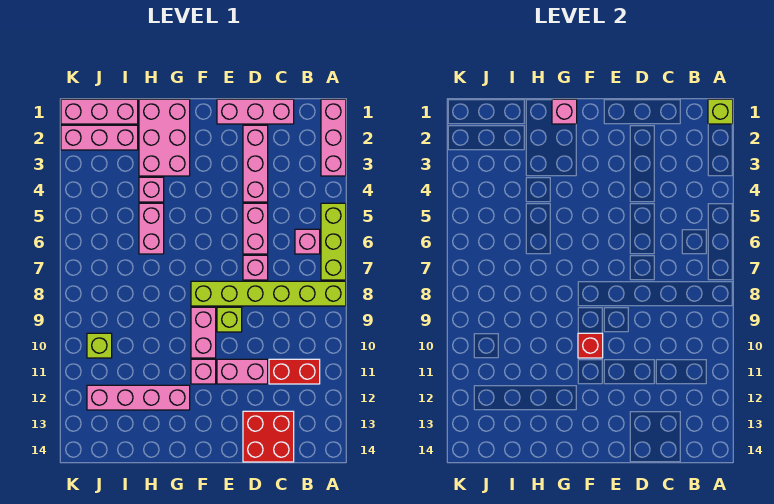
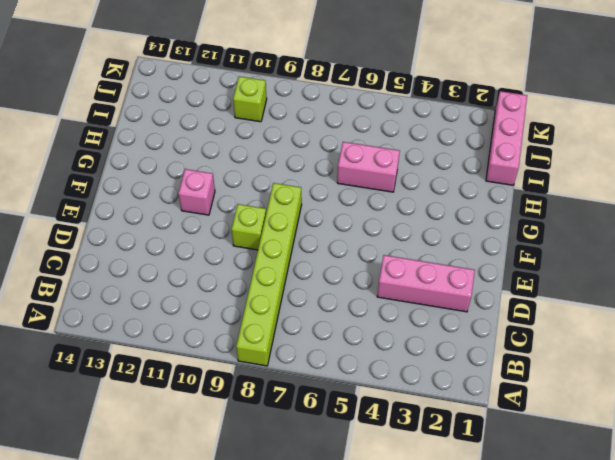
none -> pink brick A1:A3 level 1
none -> lime brick A5:A7 level 1
none -> pink brick B6 level 1

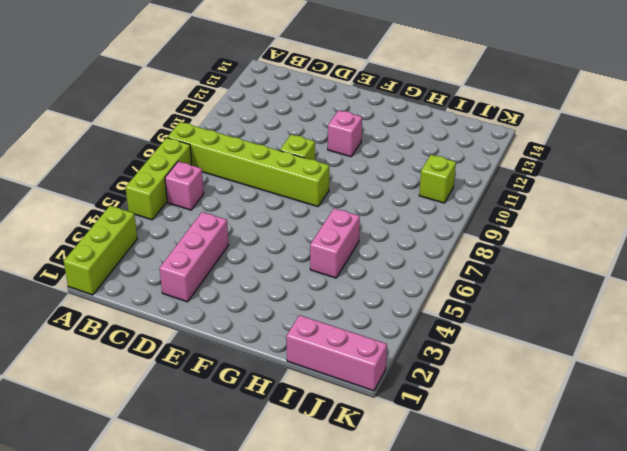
lime brick A1:A3 level 1 -> pink brick A1:A3 level 1
none -> red brick B11:C11 level 1
none -> pink brick C1:E1 level 1
none -> red brick C13:D14 level 1

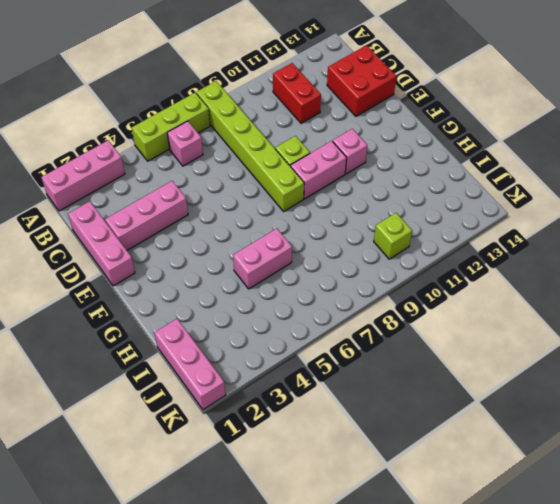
none -> pink brick D5:D6 level 1
none -> pink brick D7 level 1
none -> pink brick D11:E11 level 1

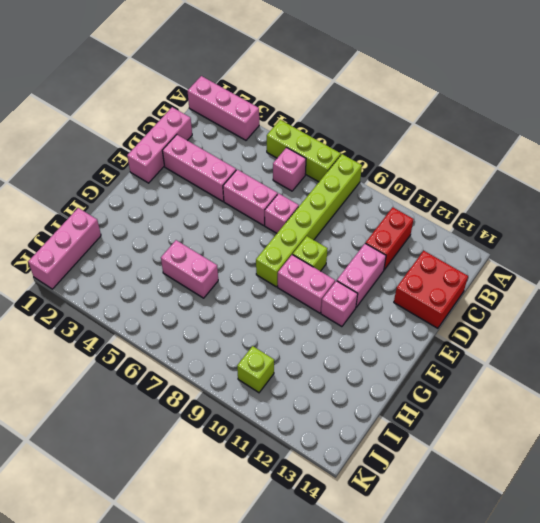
none -> pink brick G1:H3 level 1
none -> pink brick G12:J12 level 1
none -> pink brick H4 level 1

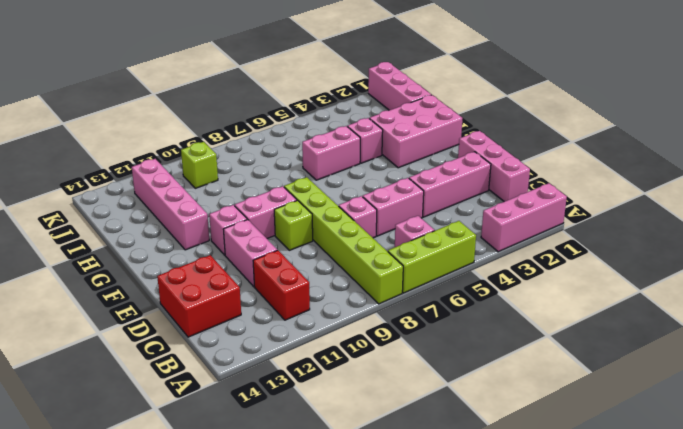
none -> pink brick I2:K2 level 1
none -> lime brick A1 level 2
none -> red brick F10 level 2

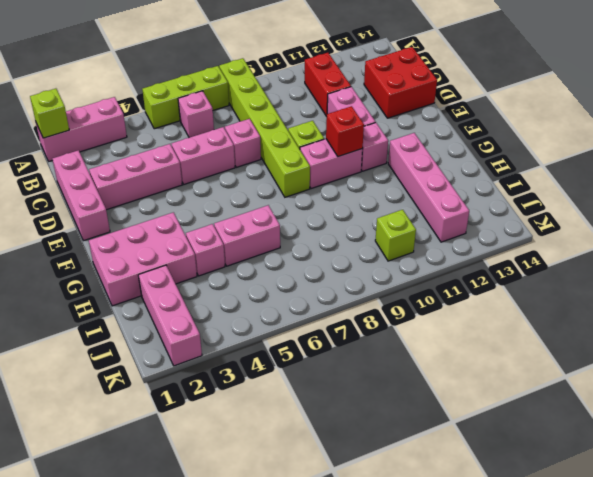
none -> pink brick I1:K1 level 1
none -> pink brick G1 level 2

